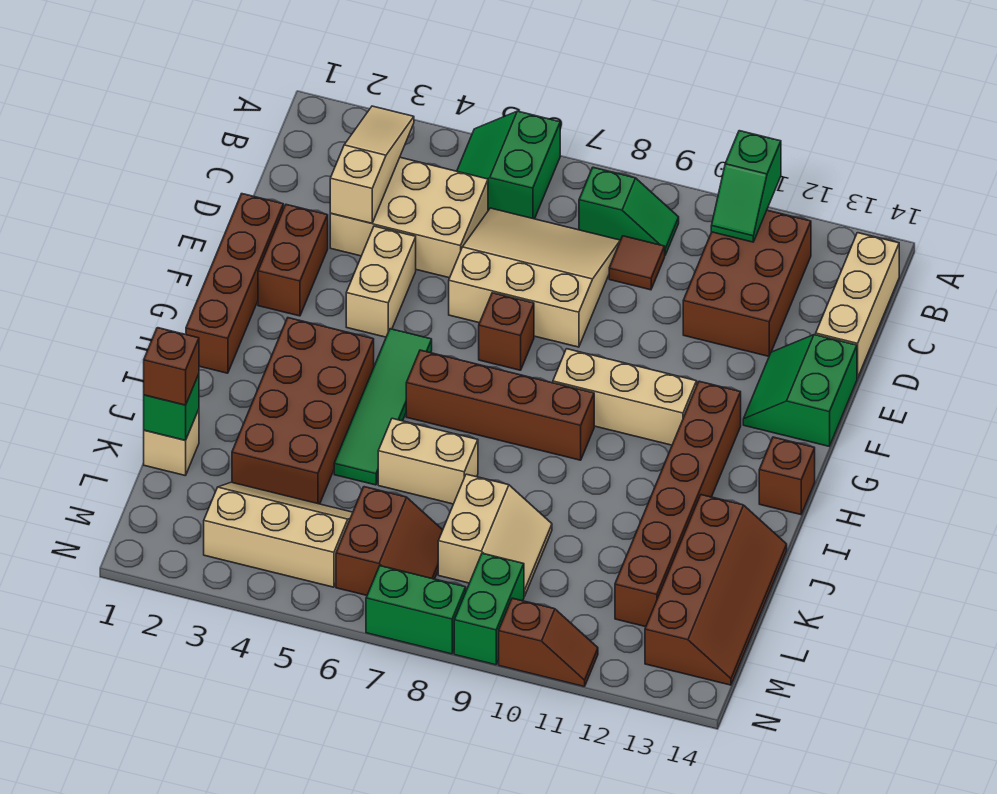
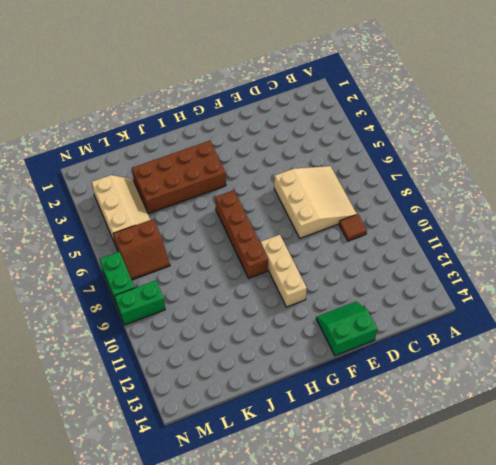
none -> green slope A5:B6 level 1 top 6
none -> green slope B8:B9 level 1 top 8
none -> brown brick B11:D12 level 1
none -> tan brick B14:D14 level 1

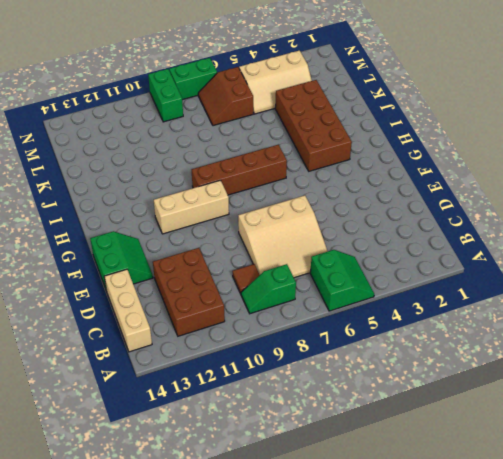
none -> tan brick C3:D5 level 1
none -> brown brick E1:H1 level 1
none -> brown brick E2:F2 level 1
none -> tan brick E4:F4 level 1

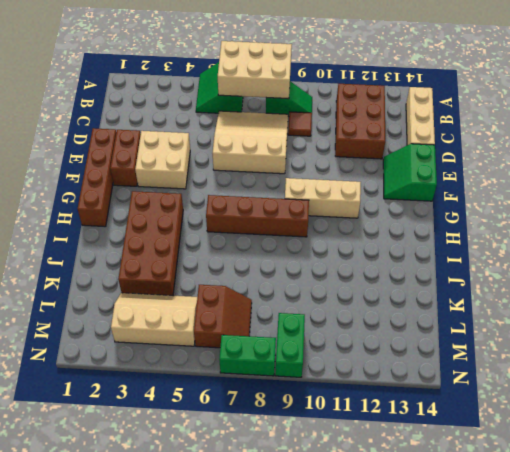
tan brick A6:B8 level 2 -> tan brick C3:D5 level 1
tan brick E3:F4 level 1 -> tan brick E4:F4 level 1
none -> brown brick F7 level 1
none -> green tile G5:J5 level 1
none -> brown brick G12:L12 level 1
none -> brown brick H14 level 1

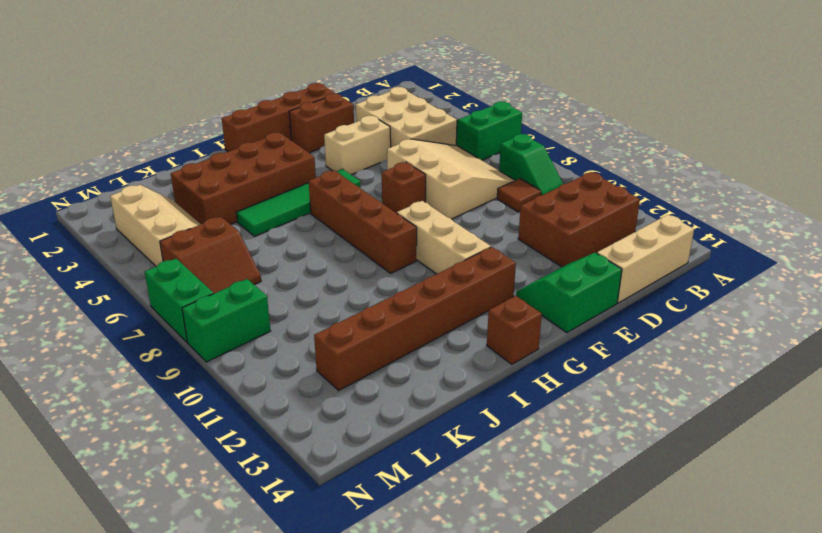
none -> tan brick J6:J7 level 1
none -> brown slope J13:M14 level 1 top 13
none -> tan brick K1 level 1
none -> tan slope K8:L9 level 1 top 8

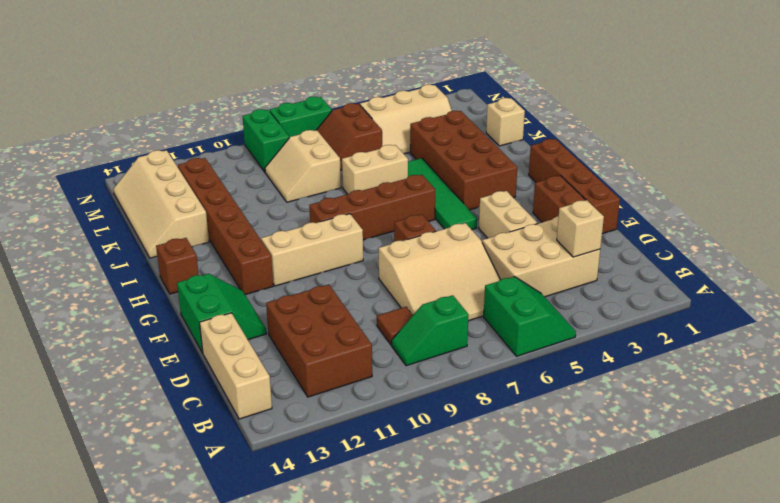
tan brick C3 level 2 -> tan slope B3:D3 level 2 top D
tan slope J13:M14 level 1 top 13 -> brown slope J13:M14 level 1 top 13
none -> brown slope N10:N11 level 1 top 10
none -> green slope A11:B11 level 2 top A
none -> green brick K1 level 2
none -> brown brick K1 level 3

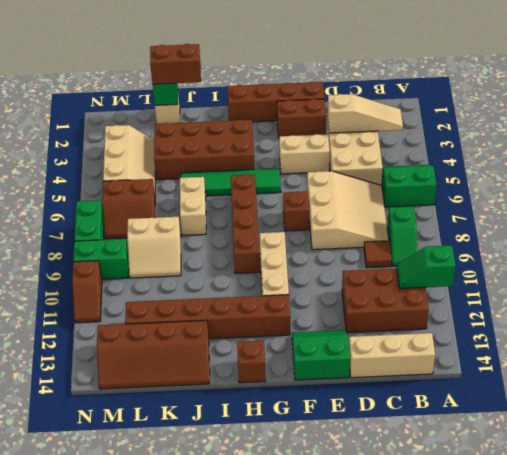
brown brick J1:K1 level 3 -> brown brick K1 level 3

